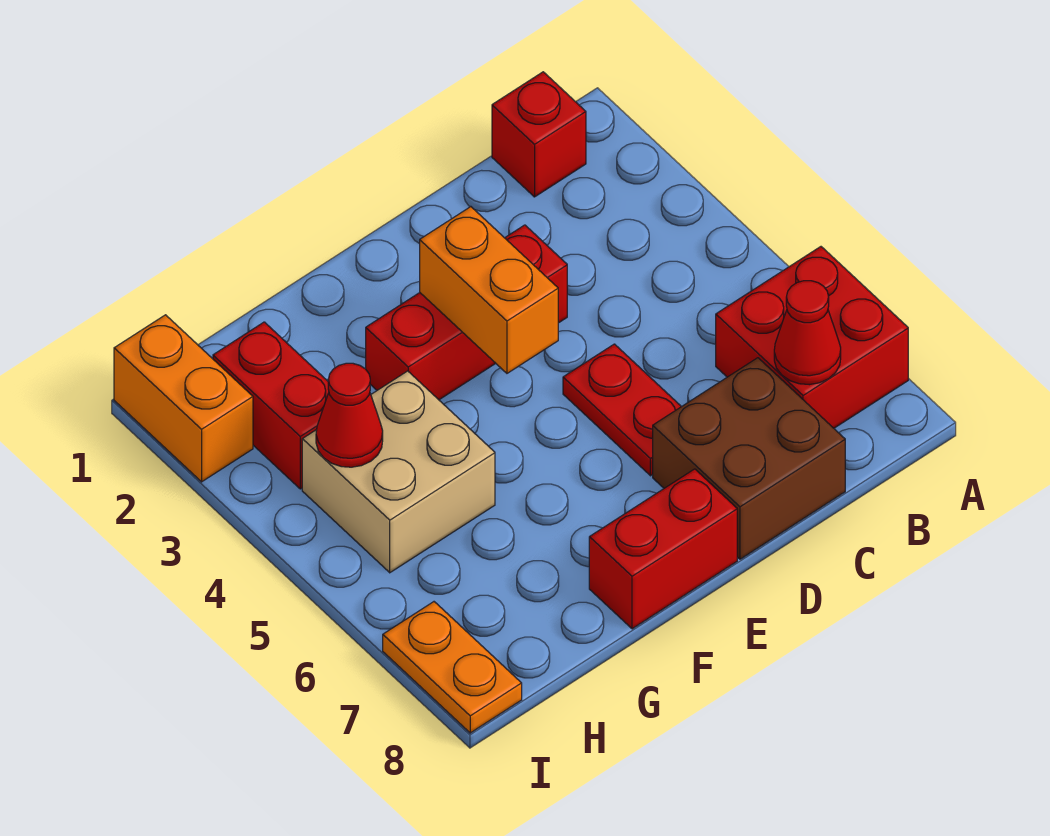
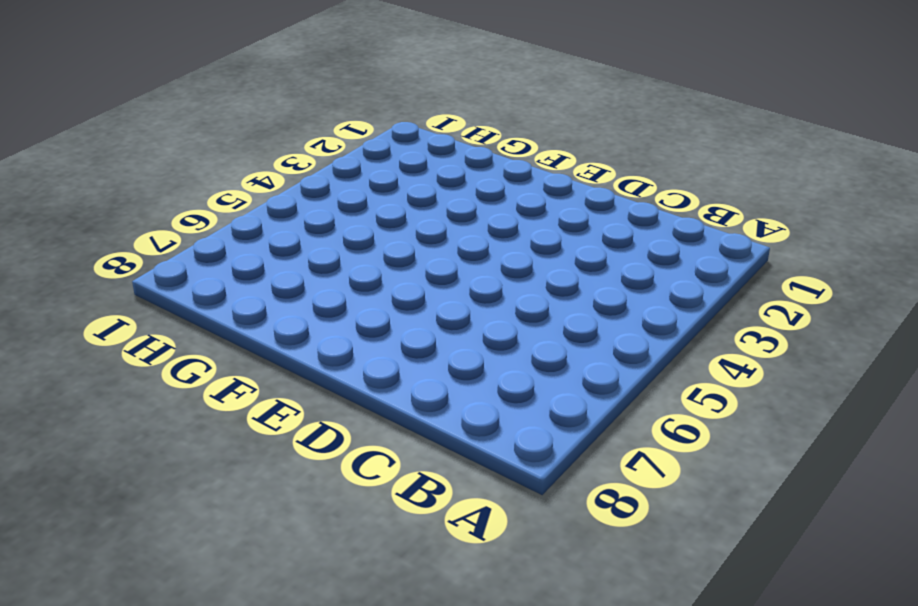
none -> red brick A6:B7 level 1
none -> red brick B1 level 1
none -> brown brick C7:D8 level 1

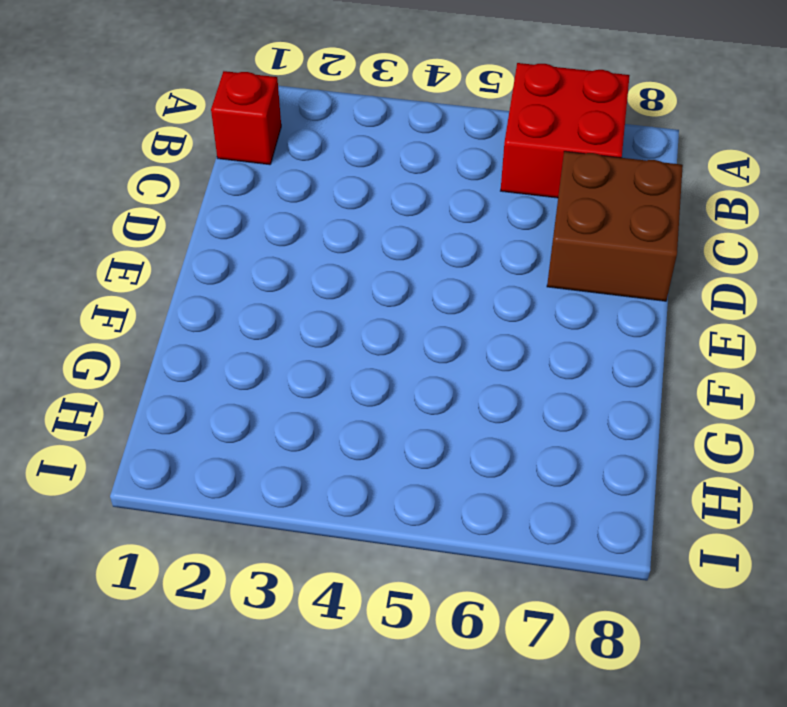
none -> red brick D3:F3 level 1
none -> red plate D5:D6 level 1
none -> red brick E8:F8 level 1

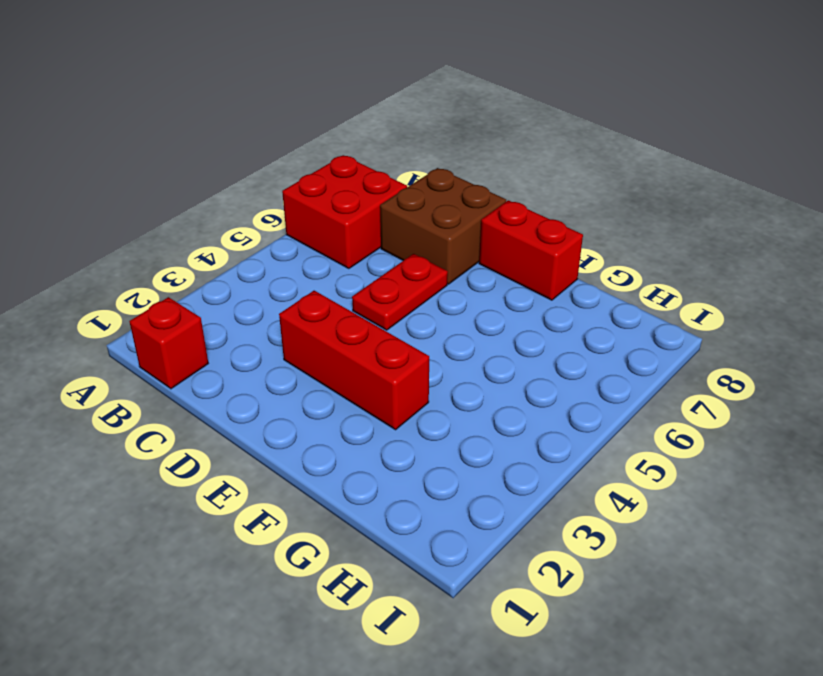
none -> tan brick G4:H5 level 1
none -> red brick H2:H3 level 1
none -> orange brick I1:I2 level 1

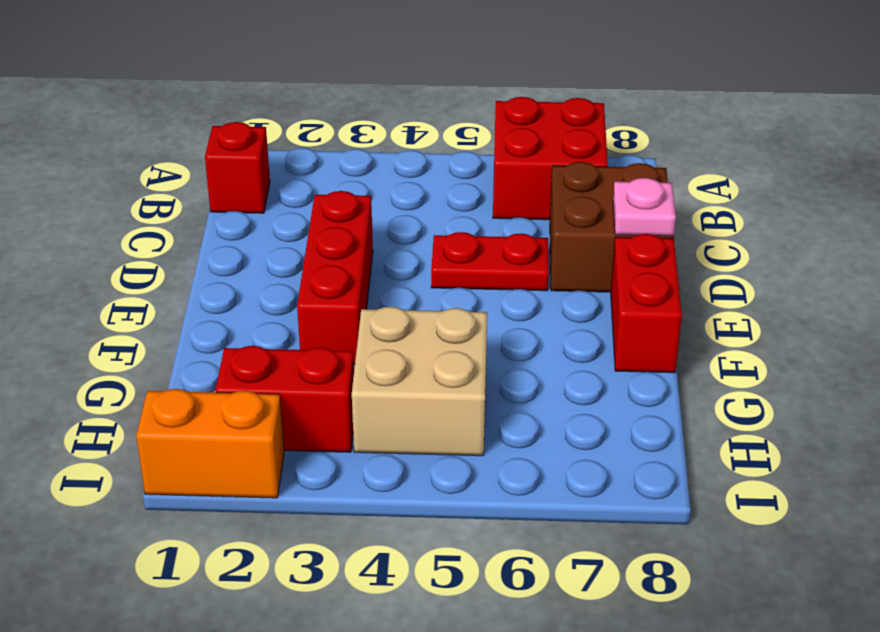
pink plate D8 level 2 -> none
none -> orange plate I7:I8 level 1
none -> red cone B7 level 2
none -> orange brick E3:E4 level 2

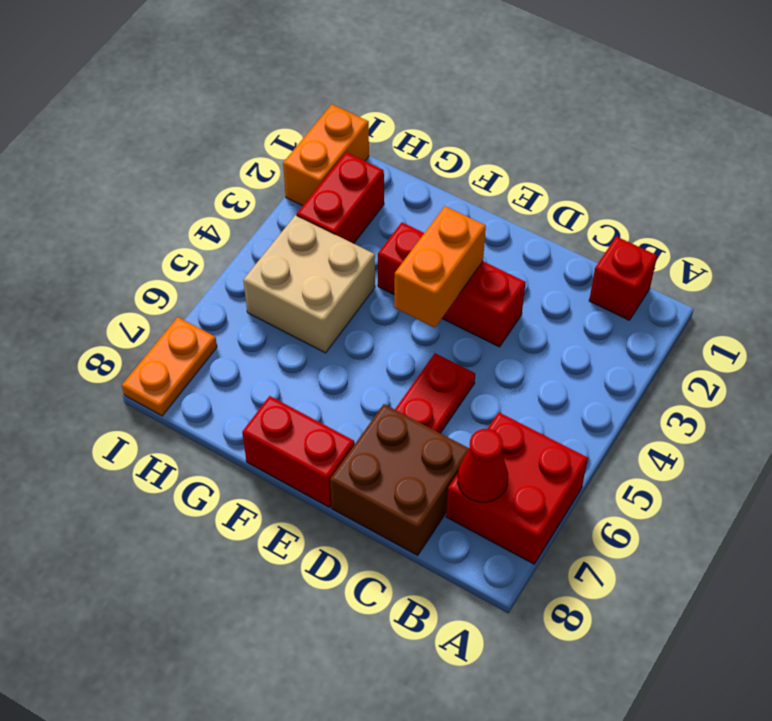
none -> red cone H4 level 2

